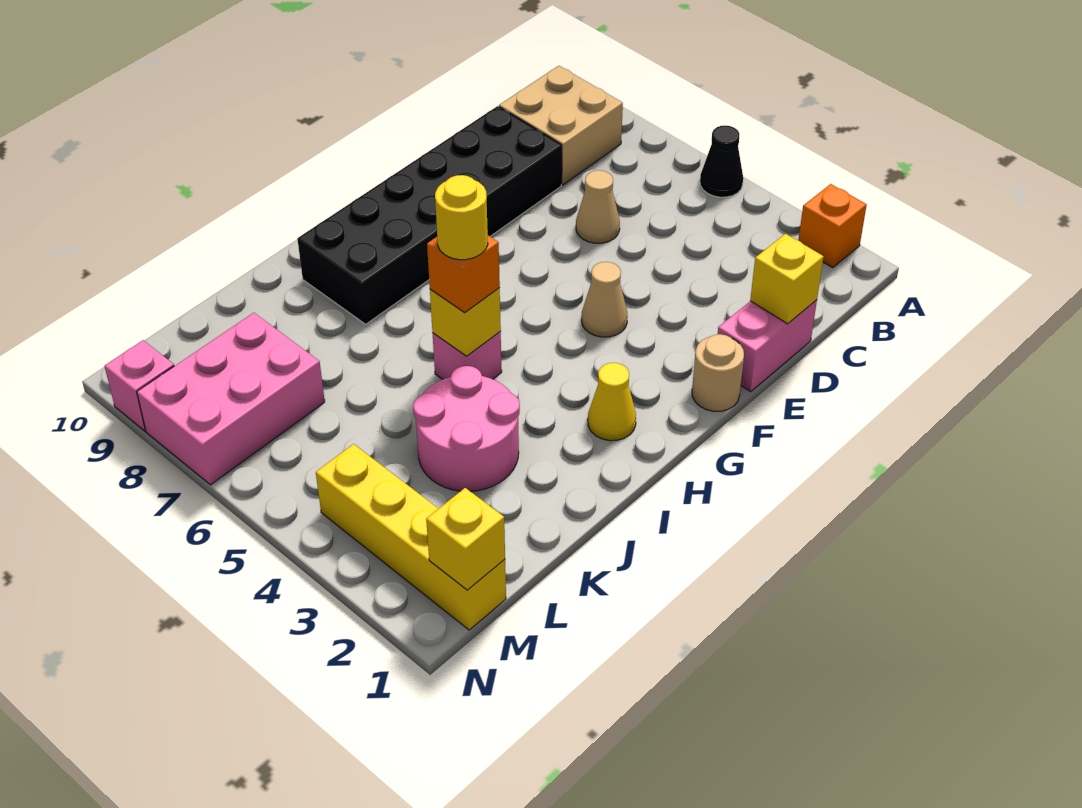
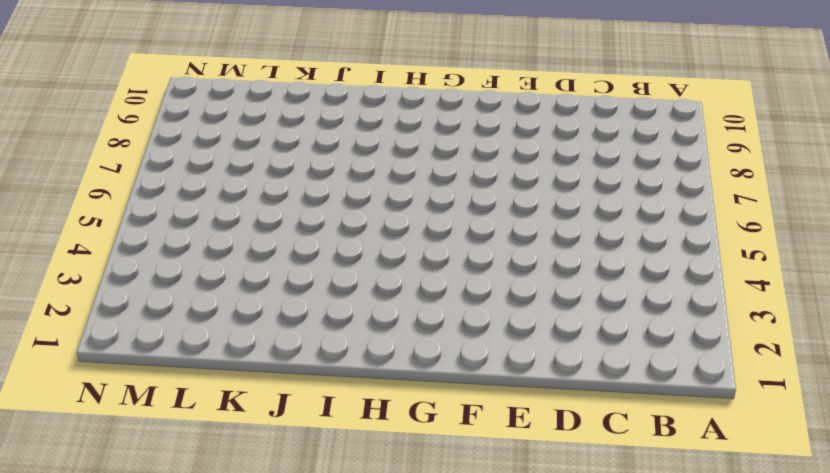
none -> orange brick A2 level 1
none -> black cone A5 level 1
none -> tan brick B8:C9 level 1

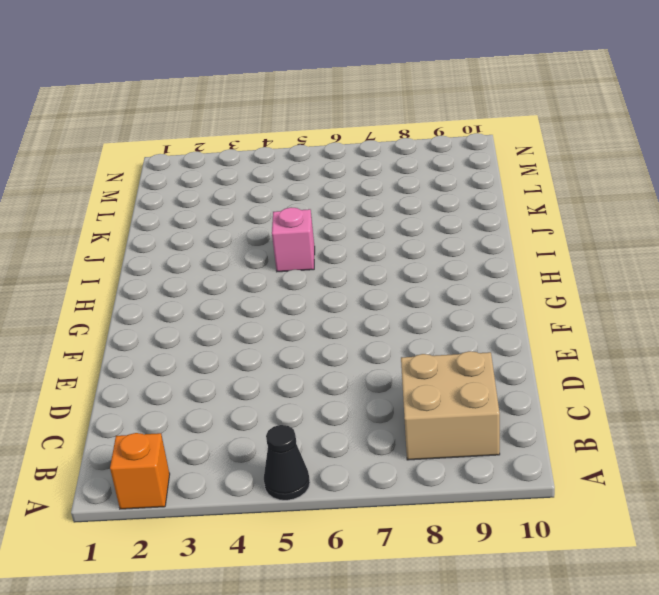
none -> pink brick D1:E1 level 1
none -> tan cone D6 level 1
none -> black brick D8:I9 level 1

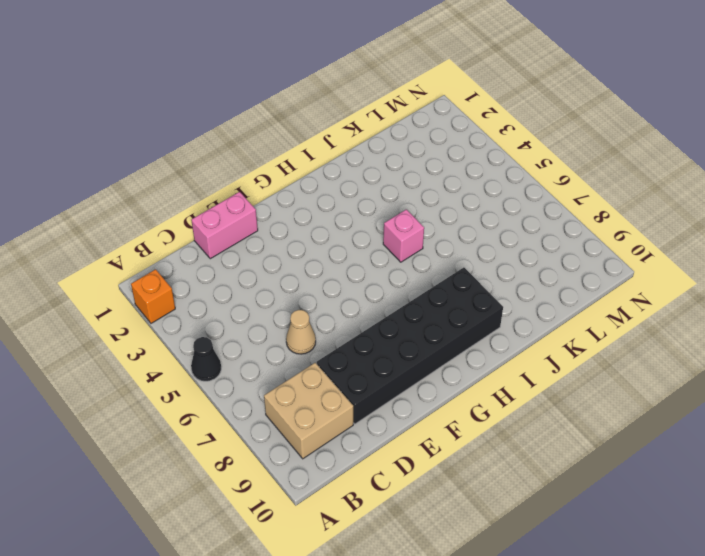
none -> tan round brick F1 level 1
none -> tan cone F4 level 1
none -> yellow cone H2 level 1

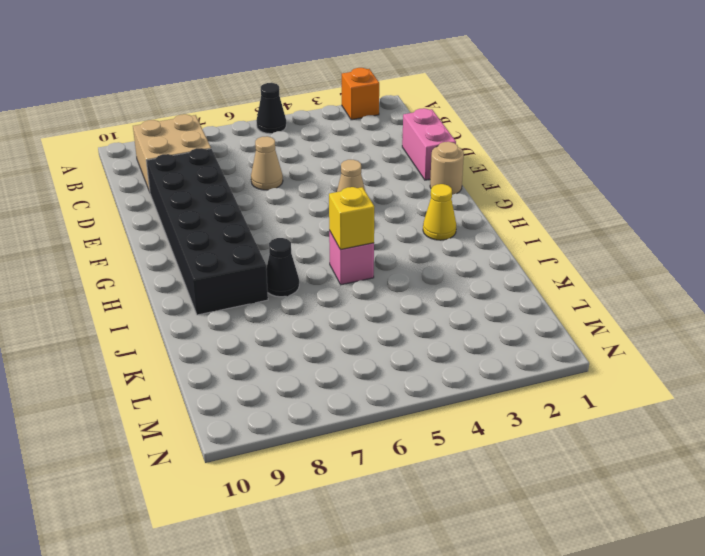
black cone I7 level 1 -> none
none -> pink round brick J3:K4 level 1
none -> pink brick L7:N8 level 1
none -> yellow brick M1:M4 level 1

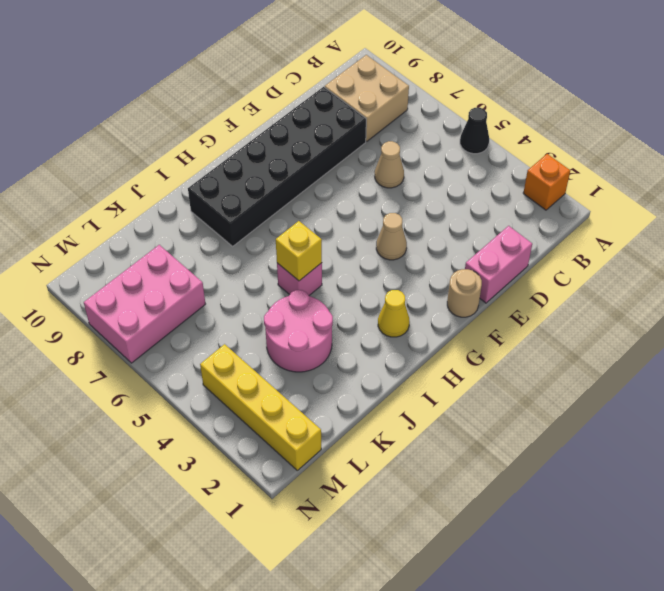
none -> pink brick N9 level 1
none -> yellow brick D1 level 2
none -> yellow brick M1 level 2

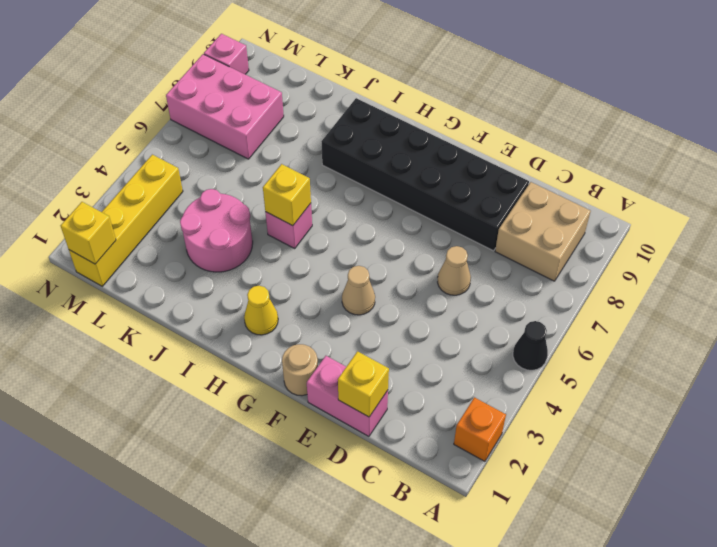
none -> orange brick I5 level 3
none -> yellow round brick I5 level 4

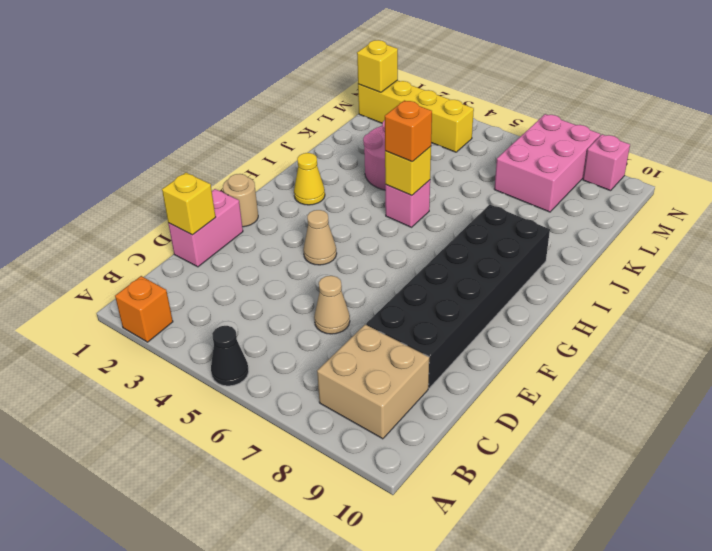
none -> yellow round brick I5 level 4

